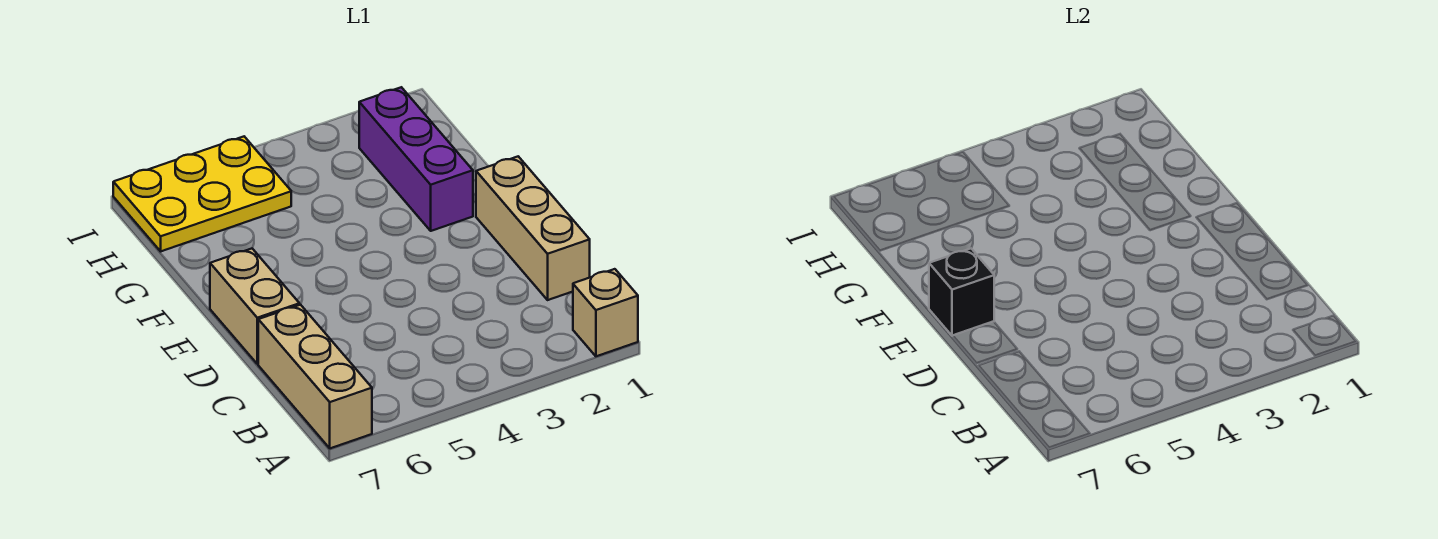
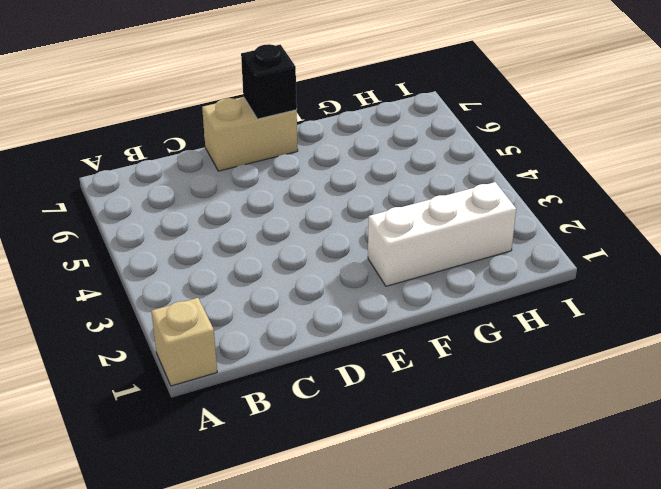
white brick F2:H2 level 1 -> purple brick F2:H2 level 1
none -> tan brick A7:C7 level 1
none -> tan brick C1:E1 level 1

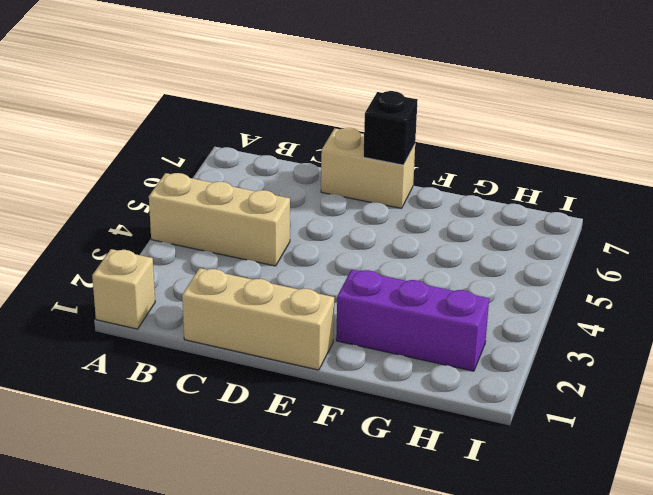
tan brick A4:C4 level 1 -> tan brick A7:C7 level 1
none -> yellow plate H5:I7 level 1

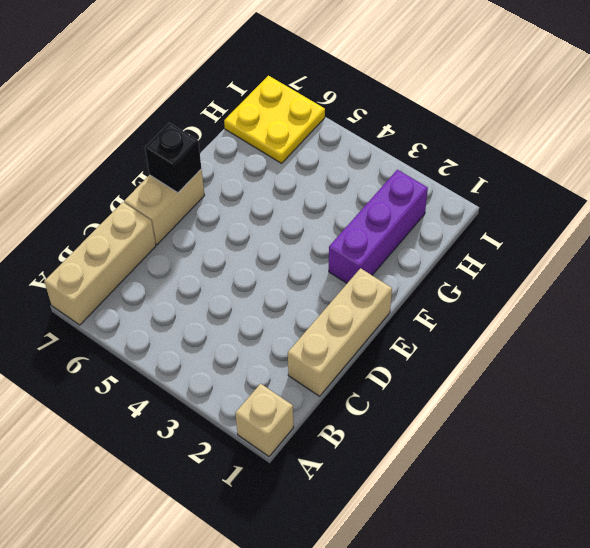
yellow plate H6:I7 level 1 -> yellow plate H5:I7 level 1

